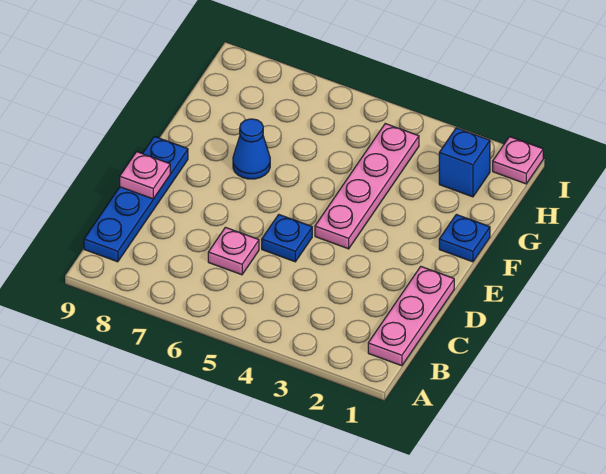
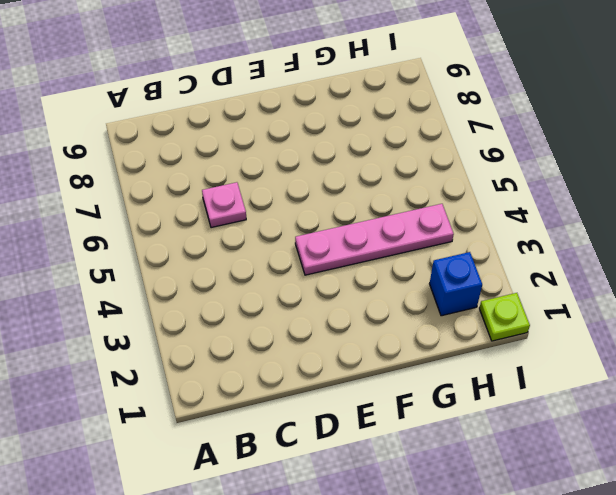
lime plate I1 level 1 -> pink plate I1 level 1
none -> pink plate B1:D1 level 1
none -> blue plate B9:E9 level 1

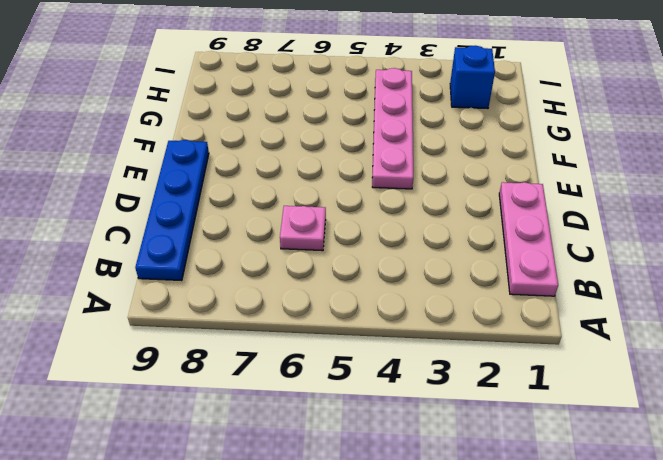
none -> blue plate D5 level 1
none -> blue plate F1 level 1

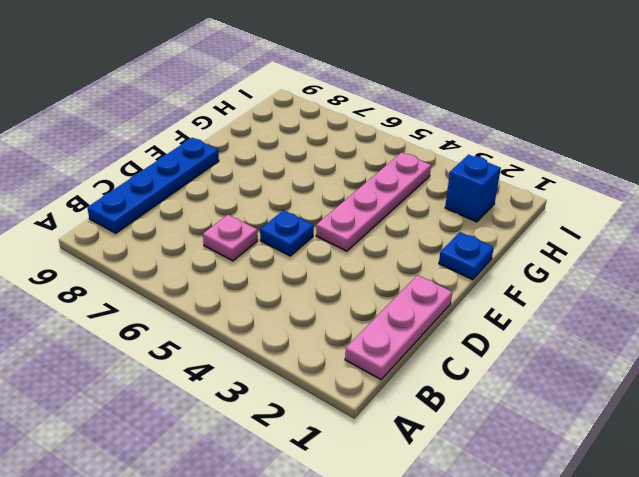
none -> blue cone F7 level 1
none -> pink plate I1 level 1

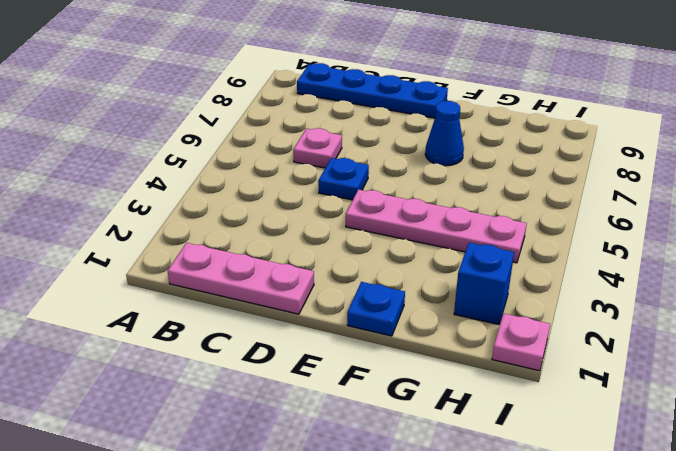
none -> pink plate D9 level 2

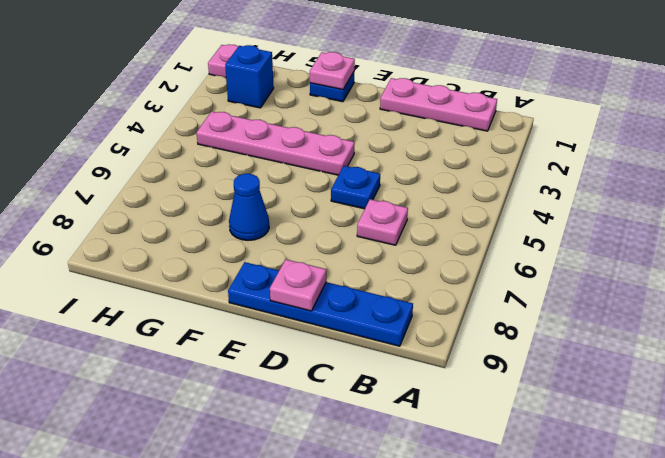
pink plate F1 level 2 -> none

